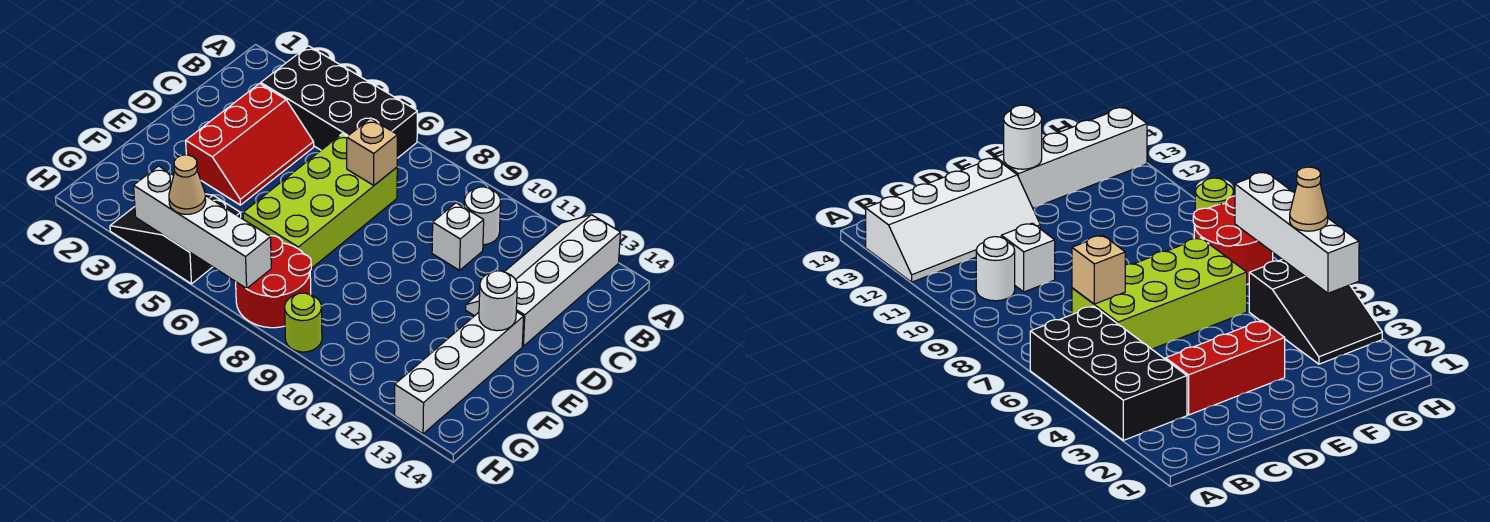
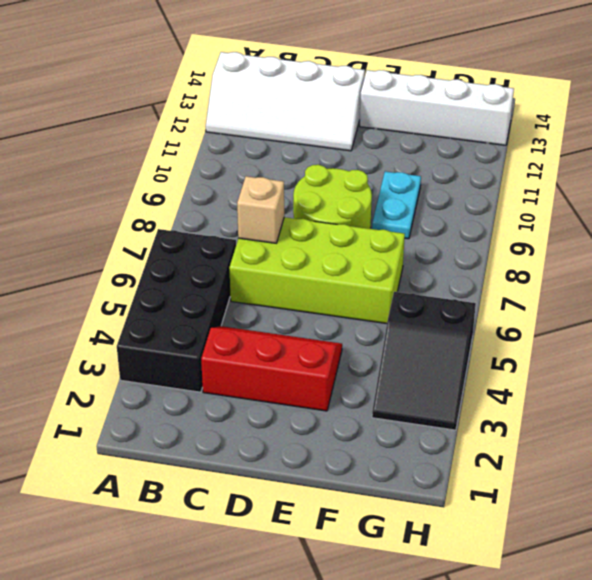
lime round brick D8:E9 level 1 -> none
cyan plate F9:F10 level 1 -> none
none -> white round brick B10 level 1
none -> white brick C10 level 1
none -> red round brick G7:H8 level 1

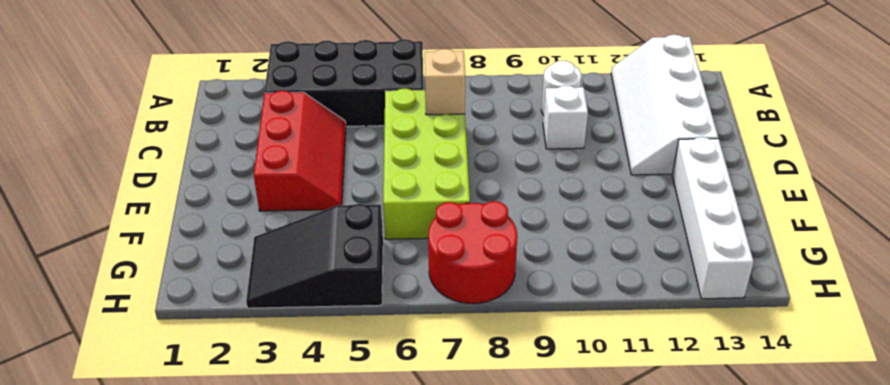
none -> lime round brick H9 level 1
none -> white round brick E13 level 2
none -> white brick H4:H7 level 2

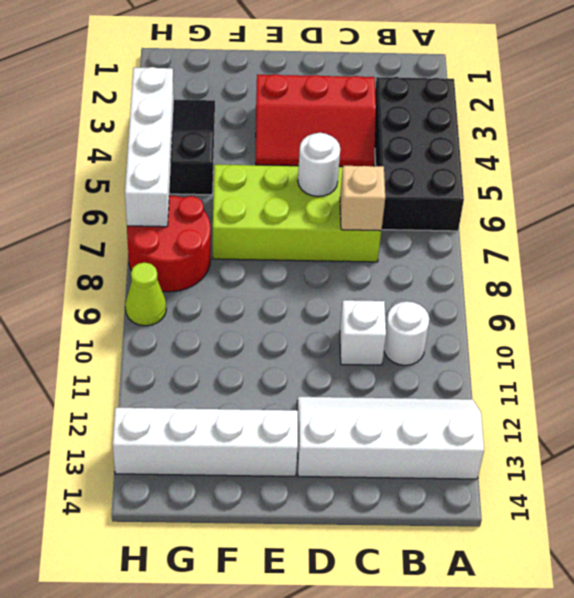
white round brick D6 level 2 -> white round brick E13 level 2
lime cone H9 level 1 -> lime round brick H9 level 1
none -> tan cone H5 level 3

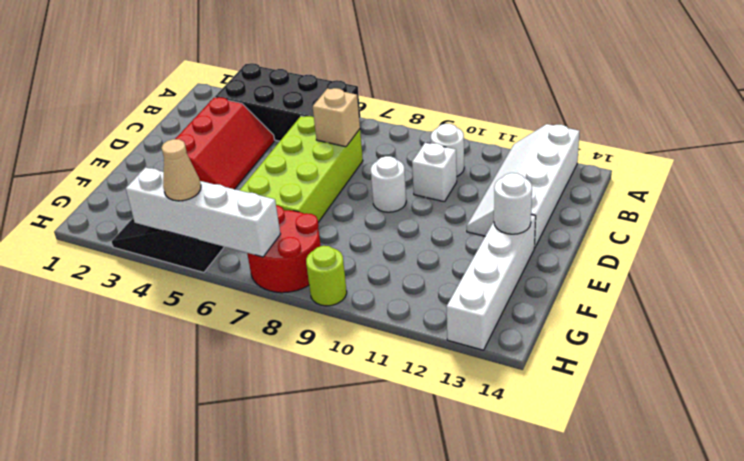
white round brick D9 level 1 -> none

